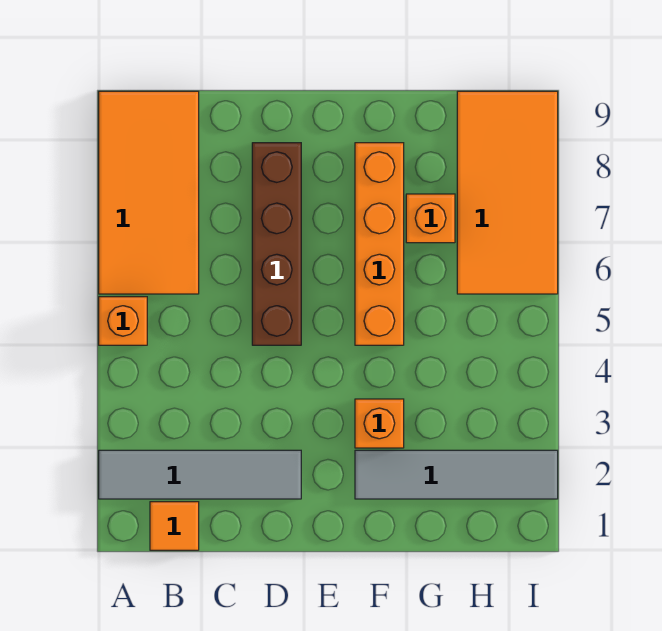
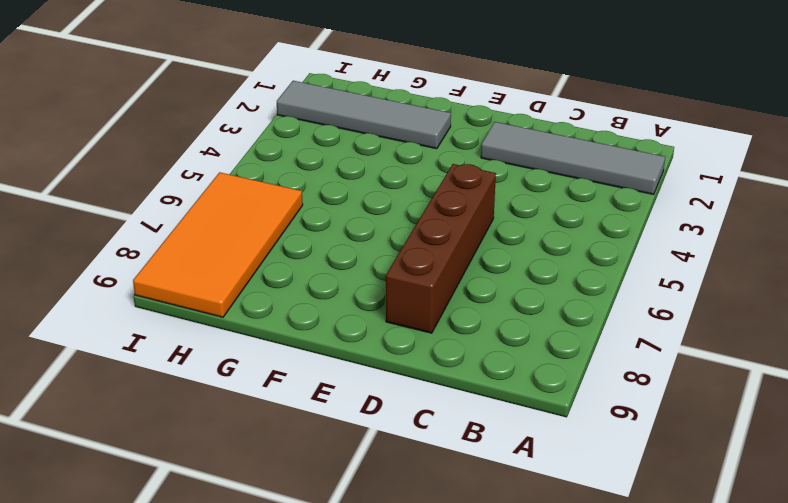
none -> orange brick A5 level 1
none -> orange tile A6:B9 level 1

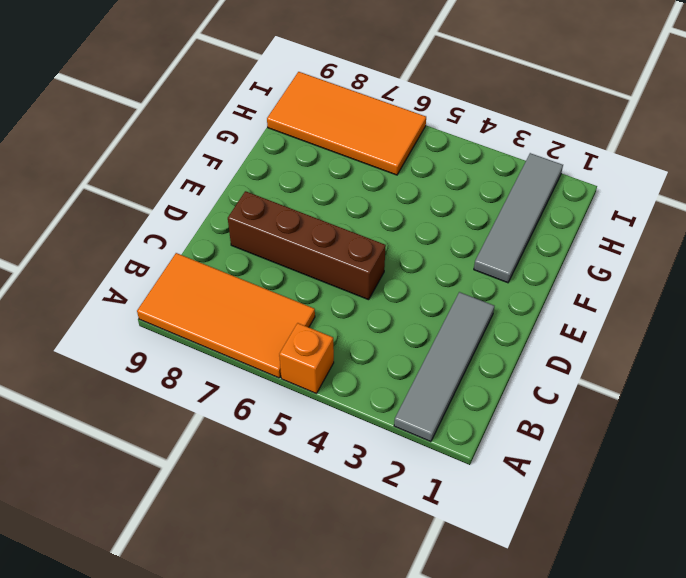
none -> orange tile B1 level 1
none -> orange brick F3 level 1

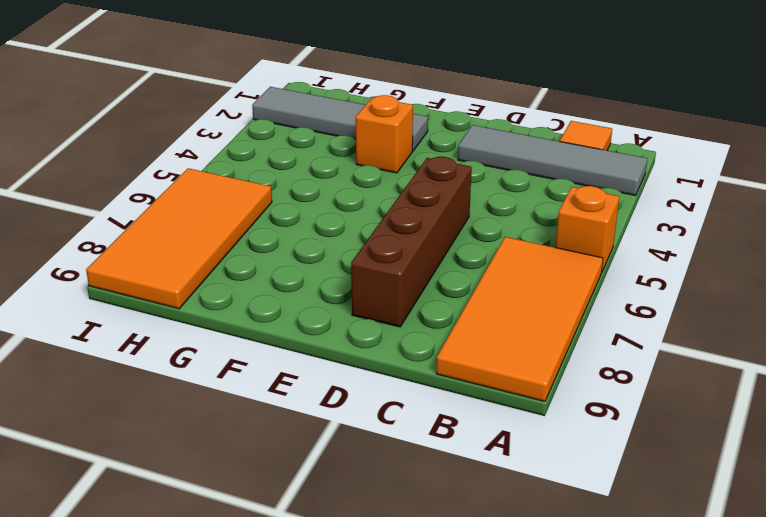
none -> orange brick F5:F8 level 1
none -> orange brick G7 level 1

